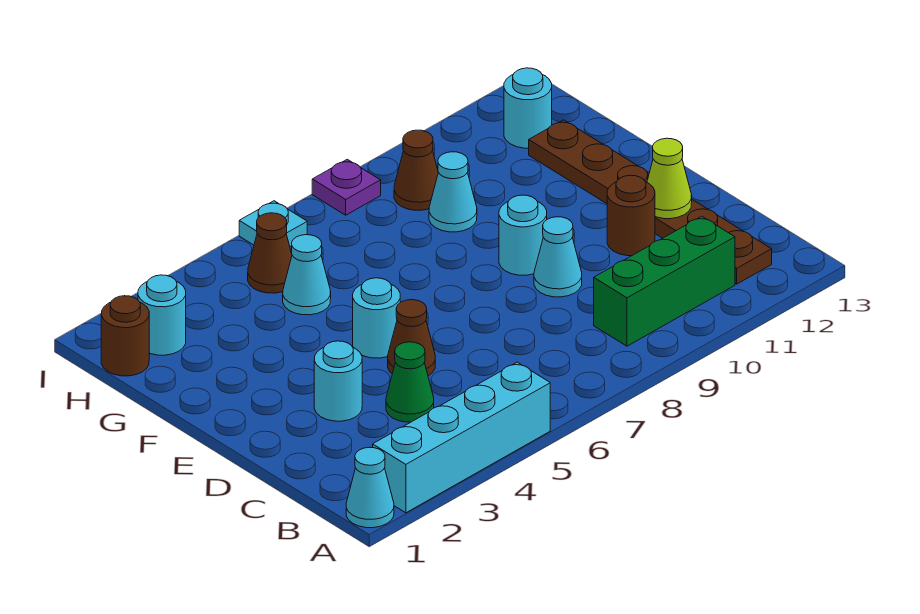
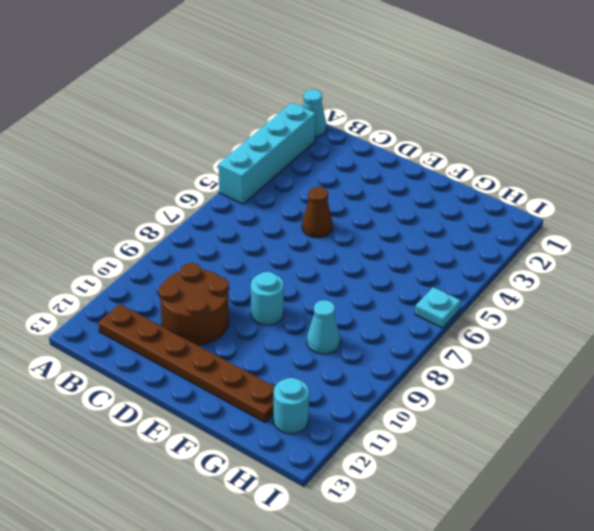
brown round brick C10:D11 level 1 -> brown round brick D11 level 1
none -> green brick B9:B11 level 1
none -> green cone C4 level 1
none -> cyan round brick D3 level 1

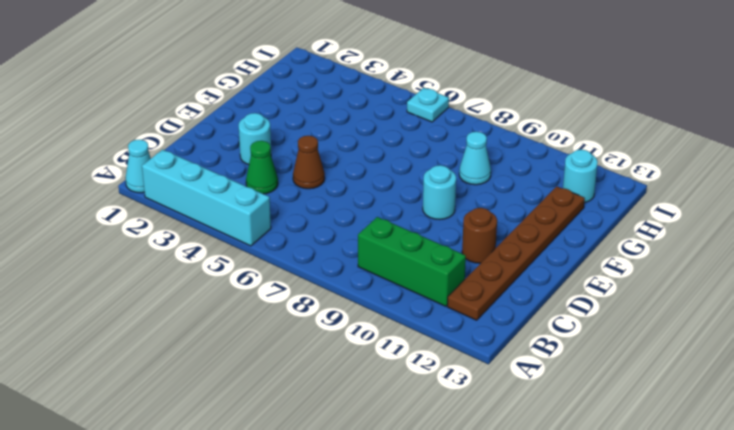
none -> cyan cone D9 level 1
none -> cyan round brick E5 level 1
none -> cyan cone G5 level 1

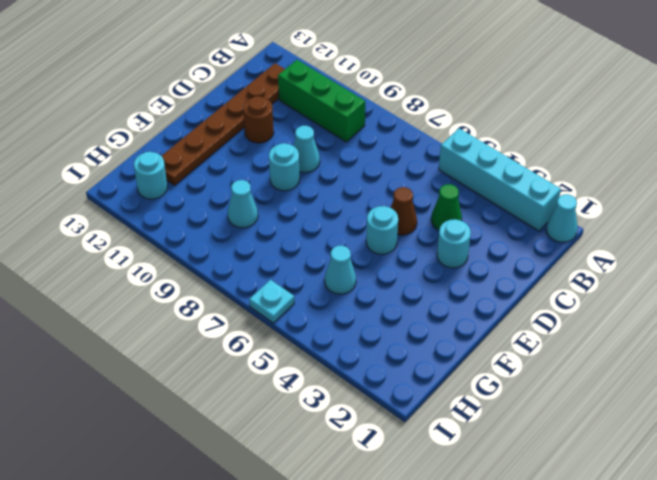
none -> brown round brick H1 level 1
none -> cyan round brick H2 level 1
none -> brown cone H5 level 1

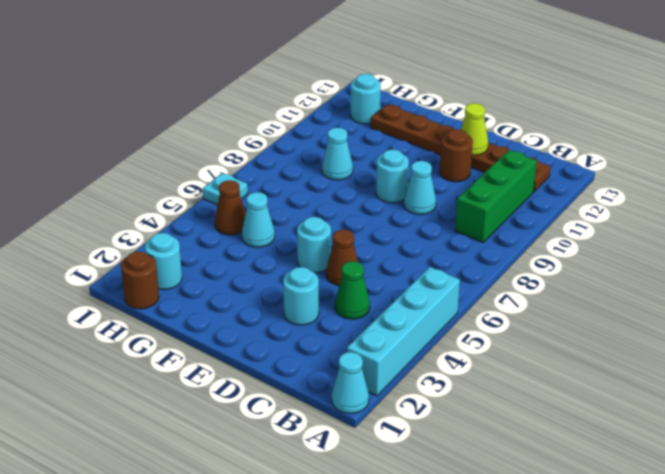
none -> brown cone H9 level 1
none -> purple plate I8 level 1

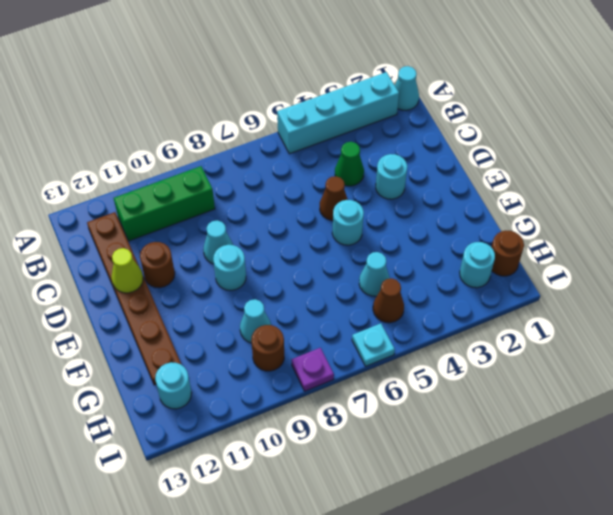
brown round brick H9 level 1 -> brown cone H9 level 1

